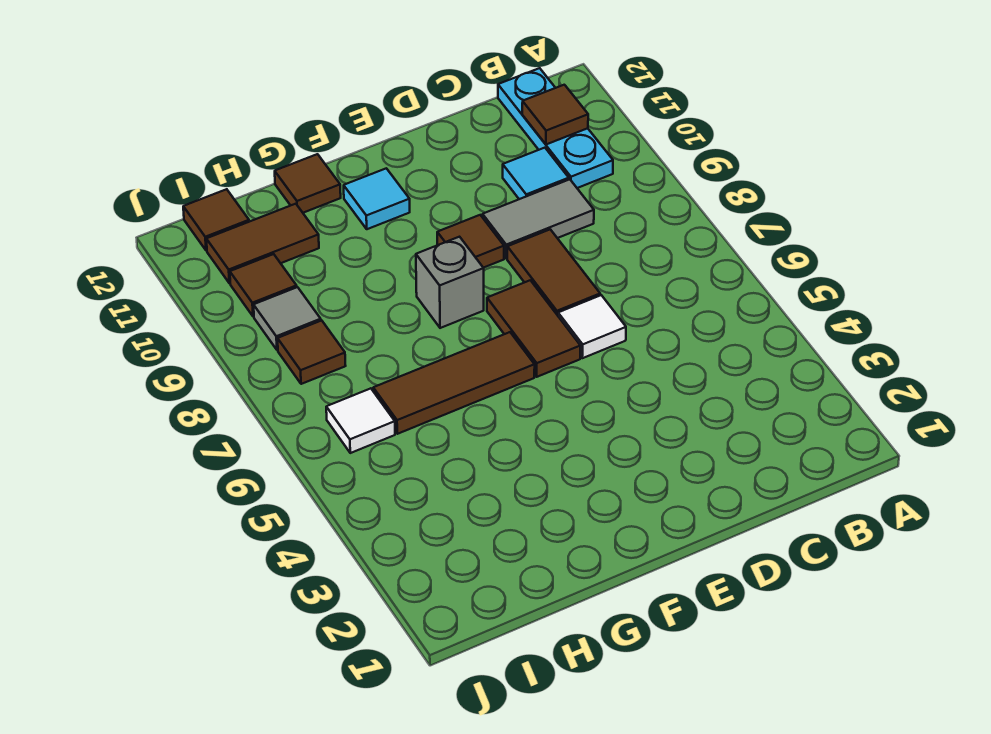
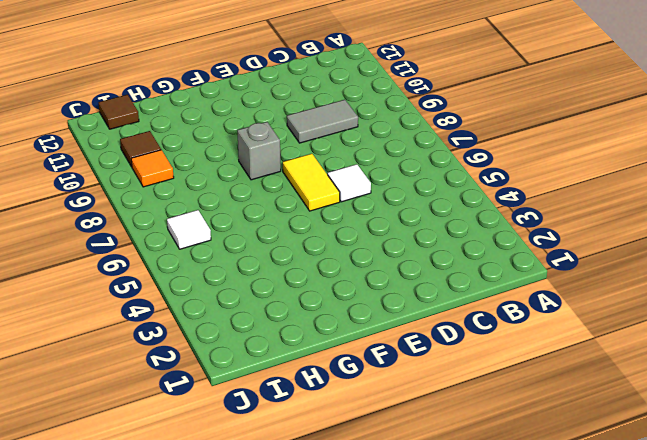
yellow tile E6:E7 level 1 -> brown tile E6:E7 level 1
orange tile I9 level 1 -> grey tile I9 level 1
none -> cyan plate B10:B12 level 1
none -> cyan tile C10 level 1
none -> brown tile D7:D8 level 1

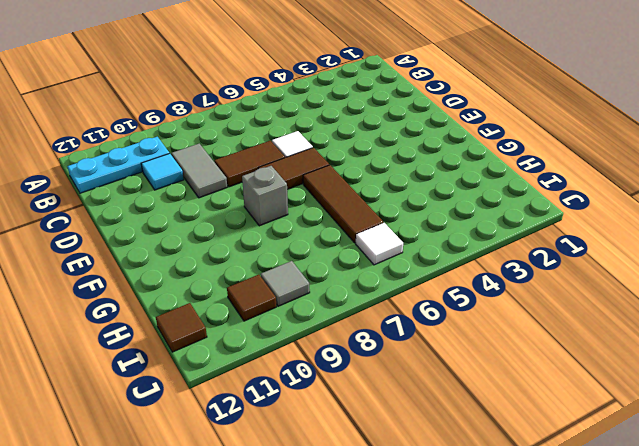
none -> brown tile E9 level 1
none -> cyan tile F11 level 1
none -> brown tile G12 level 1

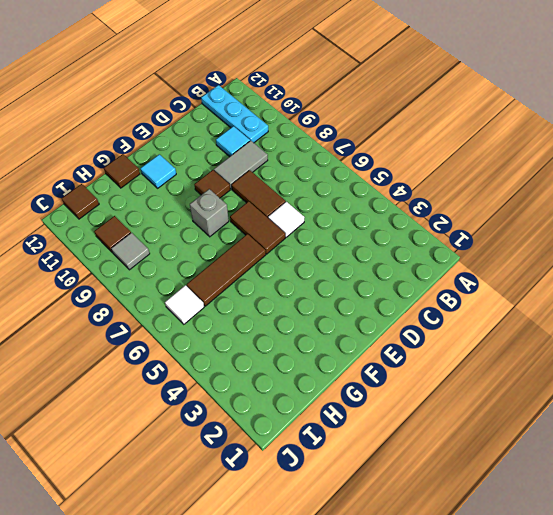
none -> brown tile H11:I11 level 1
none -> brown tile I8 level 1
none -> brown tile B11 level 2

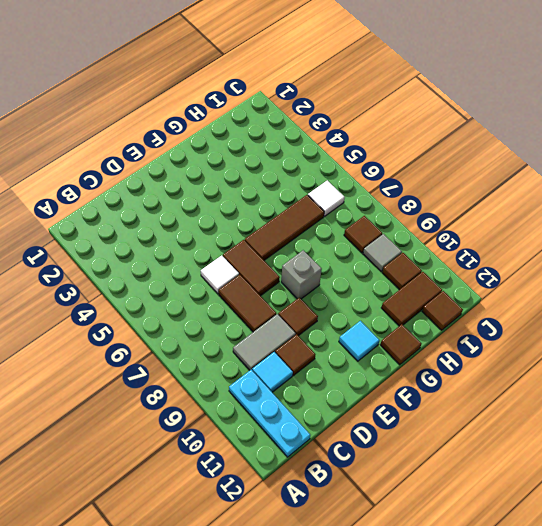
brown tile D10 level 1 -> brown tile B11 level 2

